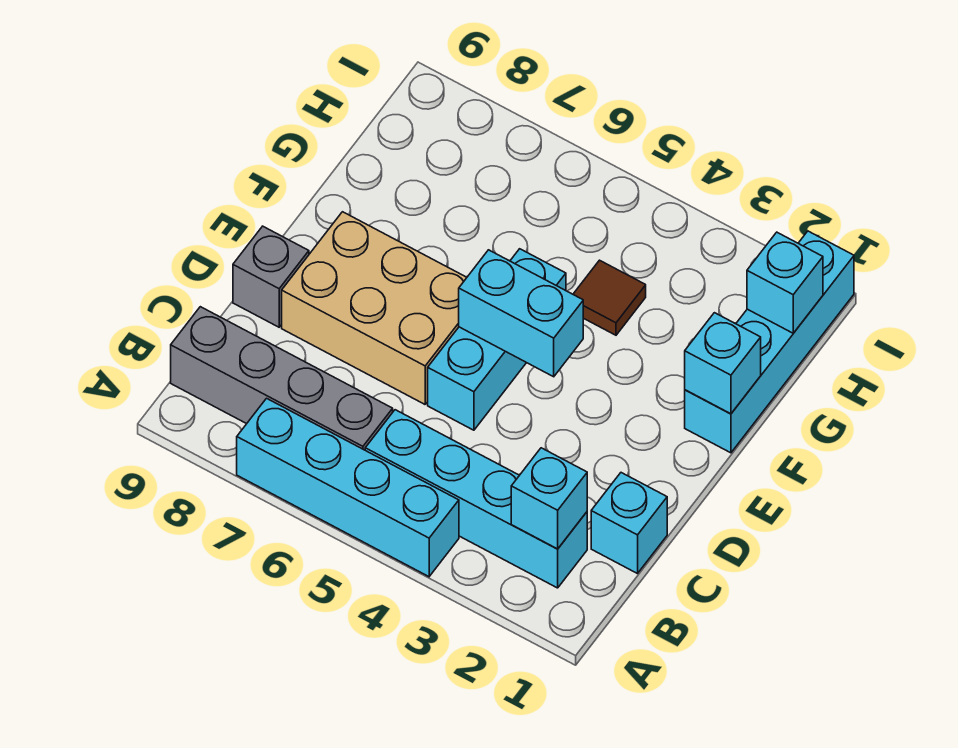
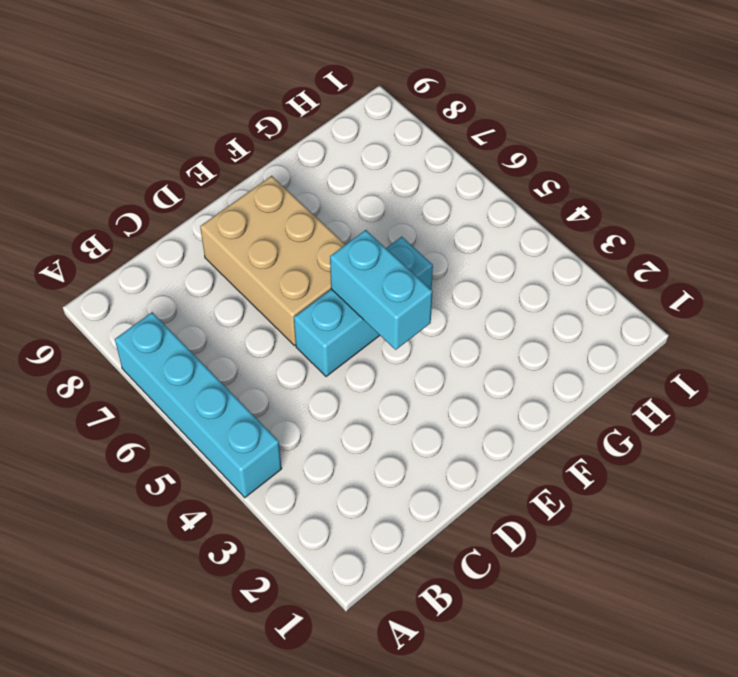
none -> cyan brick B2:B5 level 1
none -> grey brick B6:B9 level 1
none -> cyan brick C1 level 1

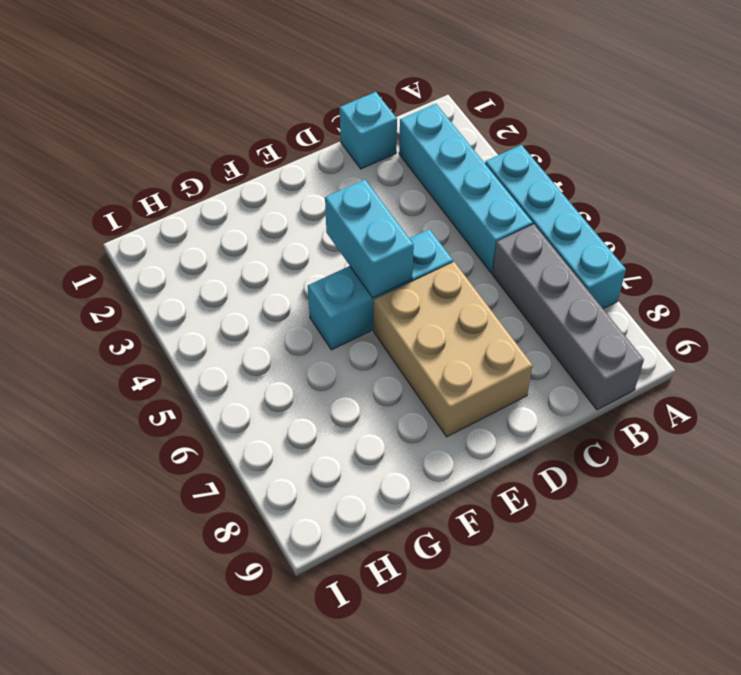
none -> grey brick D9 level 1
none -> cyan brick F1:I1 level 1
none -> brown tile G4 level 1

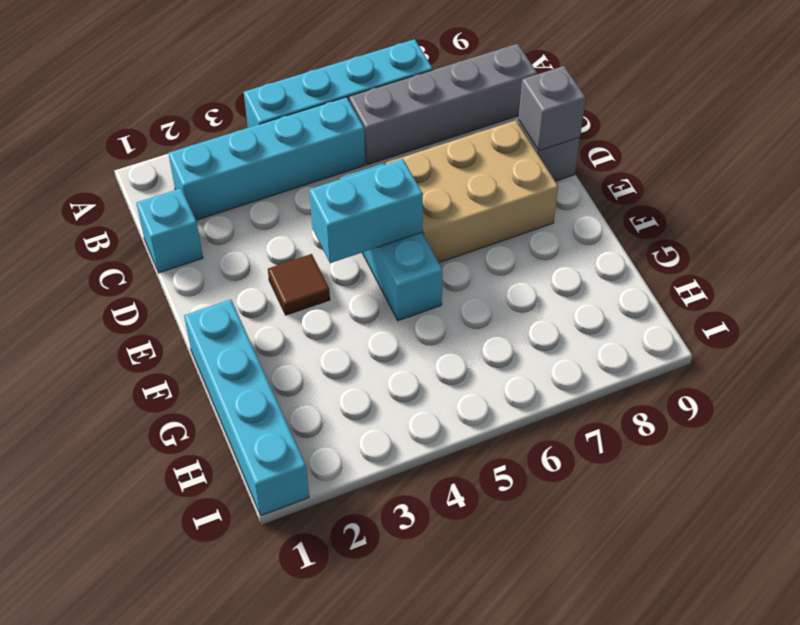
grey brick D9 level 2 -> none
brown tile E3 level 1 -> brown tile G4 level 1
none -> cyan brick B2 level 2
none -> cyan brick F1 level 2
none -> cyan brick H1 level 2

